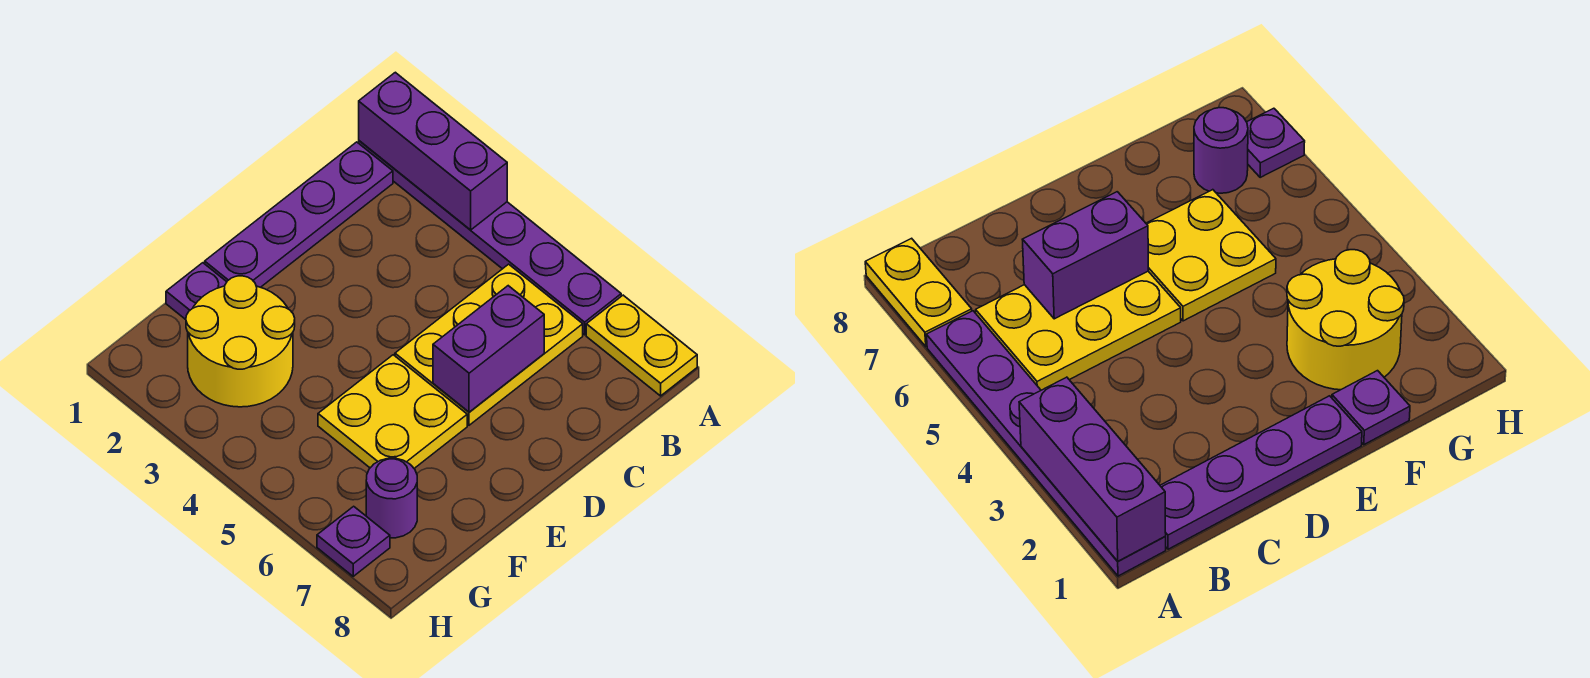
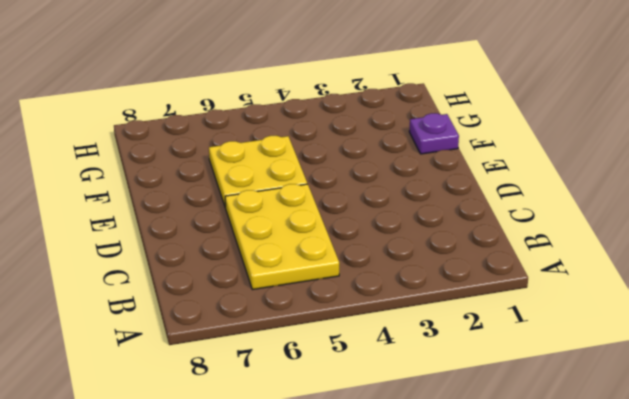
none -> purple plate A1:A6 level 1
none -> yellow plate A7:A8 level 1

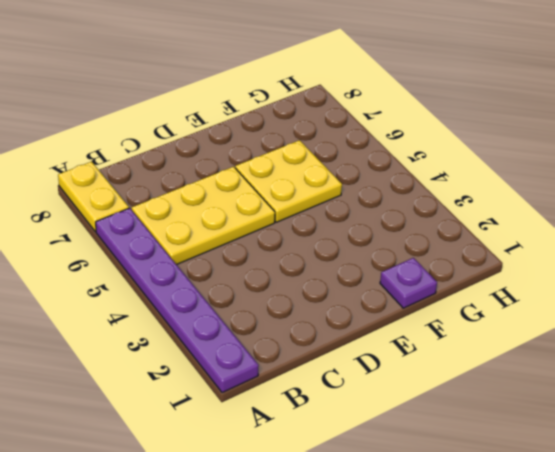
none -> purple plate B1:E1 level 1
none -> yellow round brick F2:G3 level 1

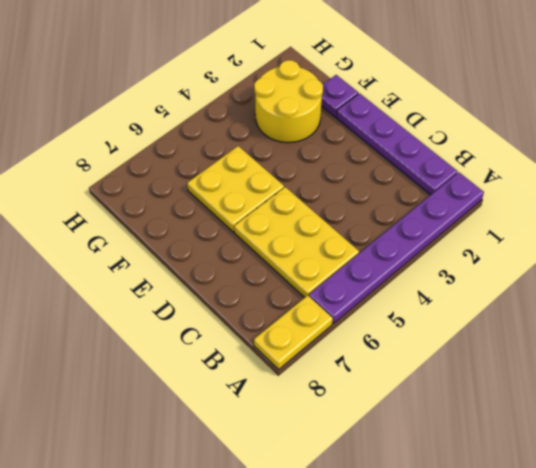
none -> purple round brick G7 level 1
none -> purple plate H7 level 1

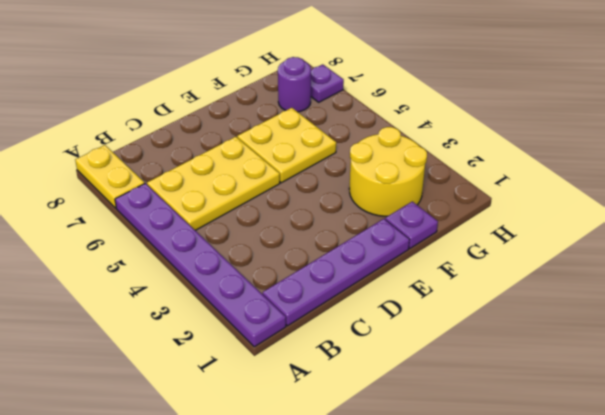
none -> purple brick A1:A3 level 2
none -> purple brick C6:D6 level 2

